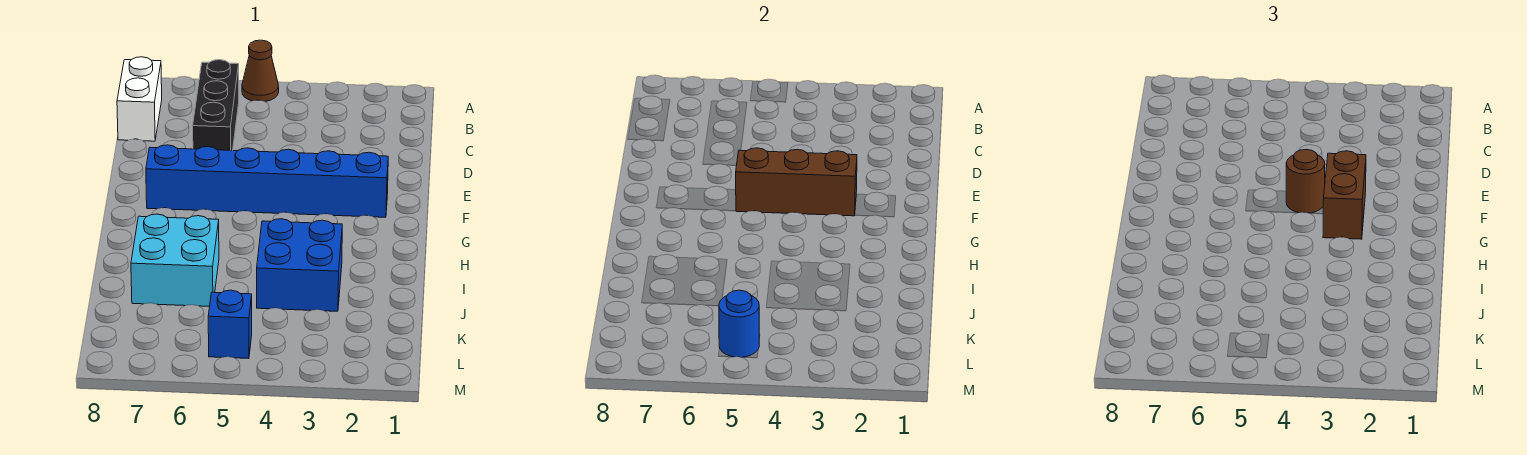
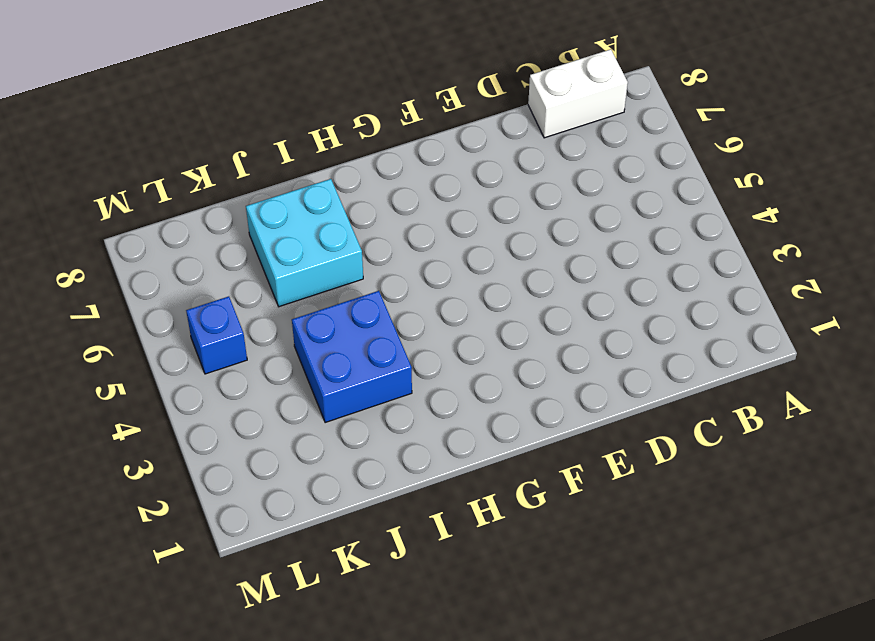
none -> brown cone A5 level 1
none -> black brick B6:D6 level 1

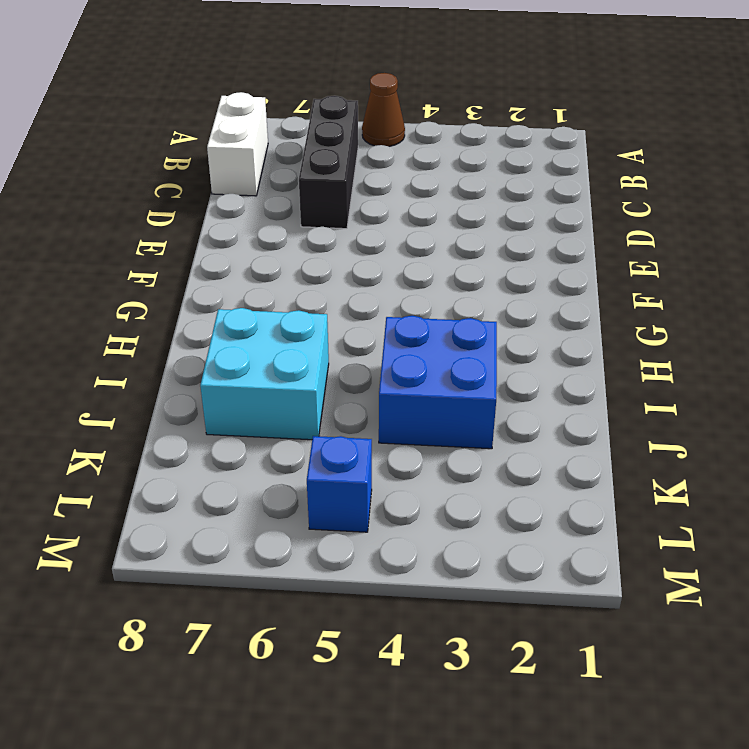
none -> blue brick F2:F7 level 1
none -> brown brick F3:F5 level 2

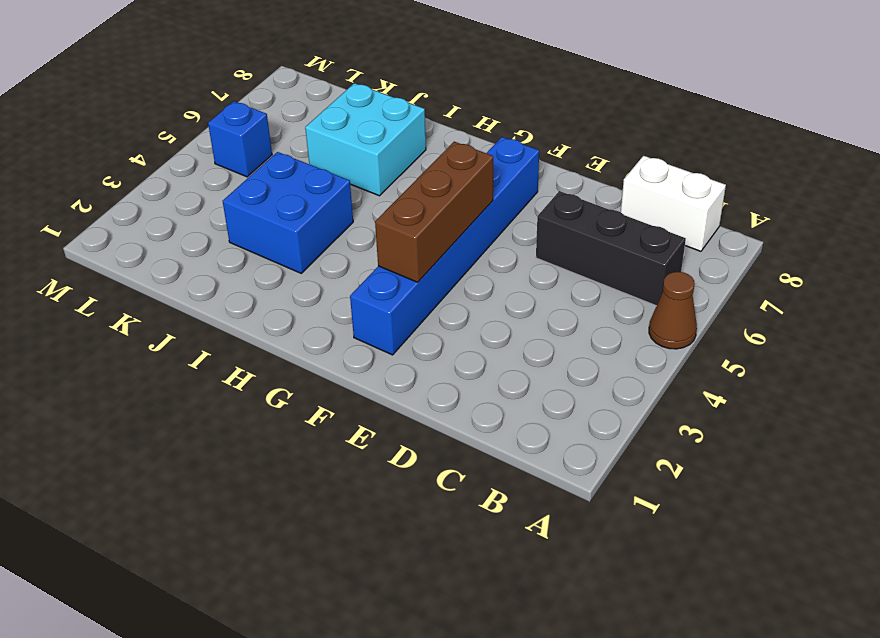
none -> blue round brick L5 level 2
none -> brown brick F3:G3 level 3

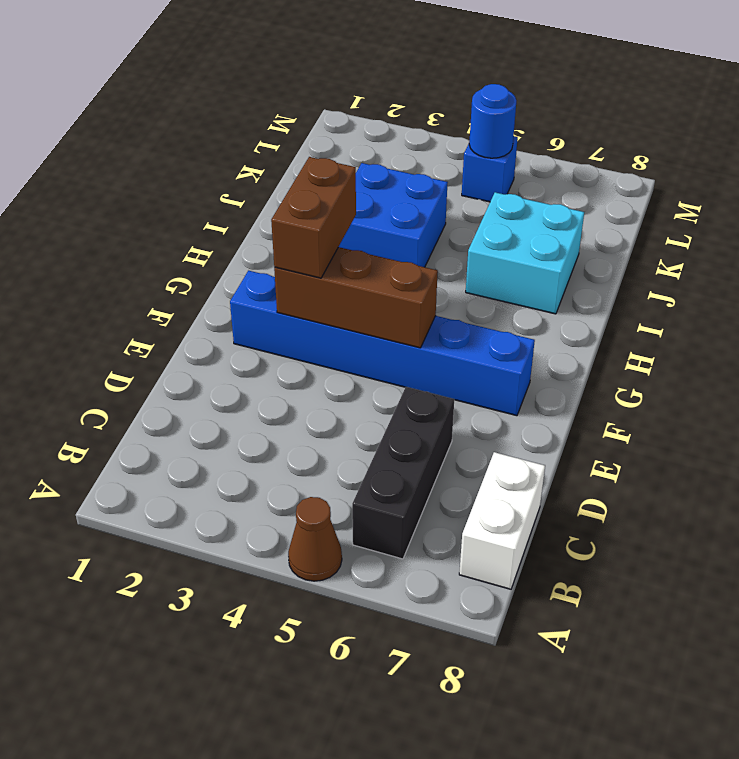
none -> brown round brick F4 level 3

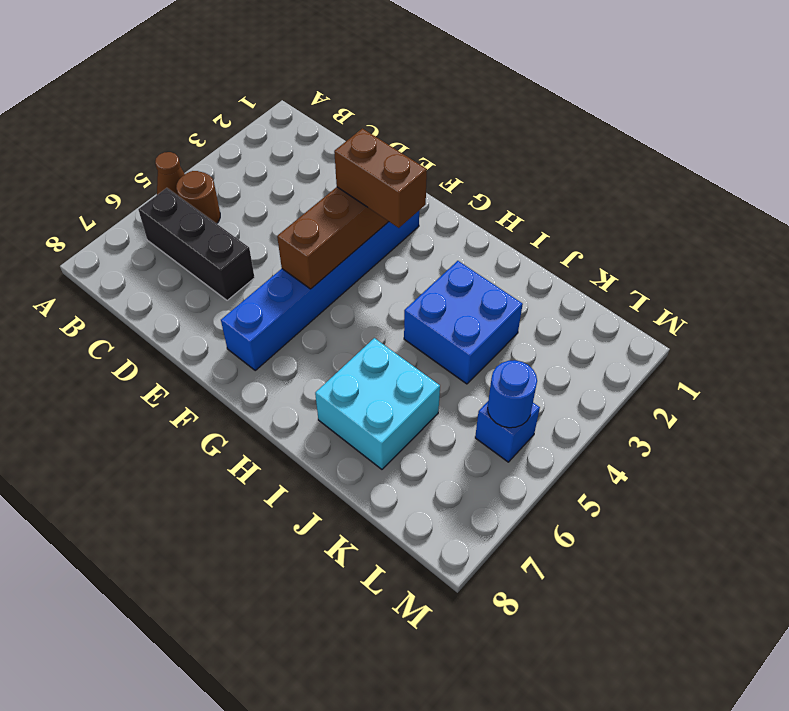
brown round brick B5 level 1 -> brown round brick F4 level 3
none -> white brick B8:C8 level 1

